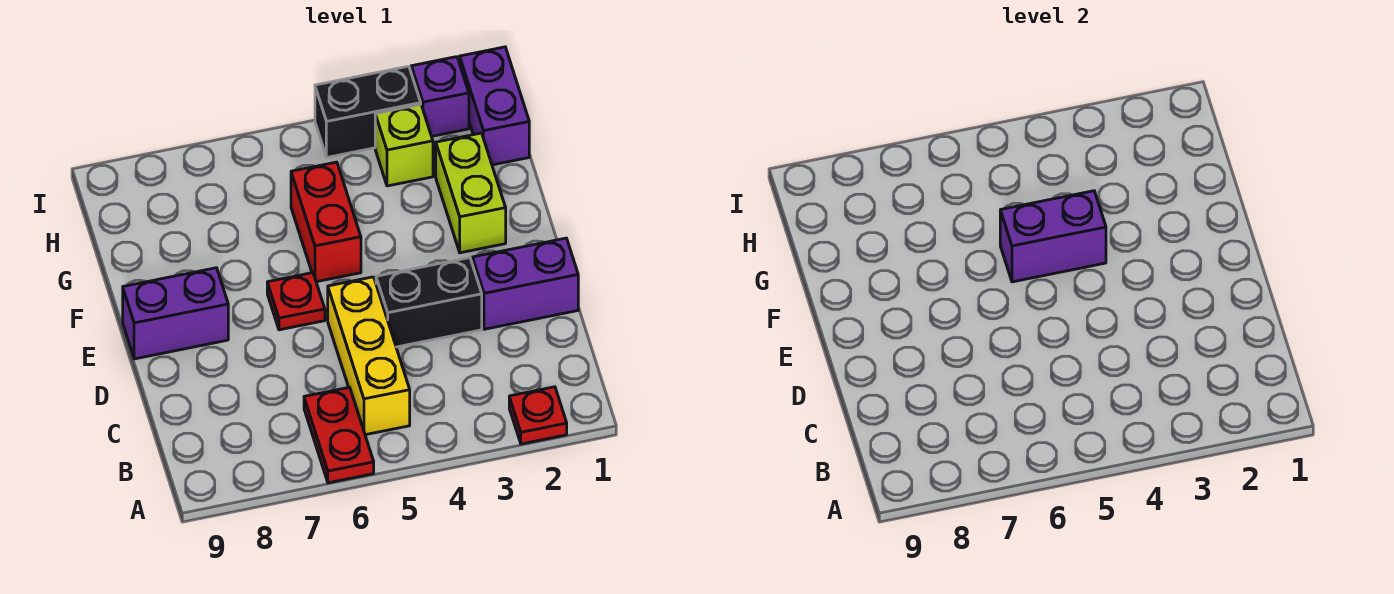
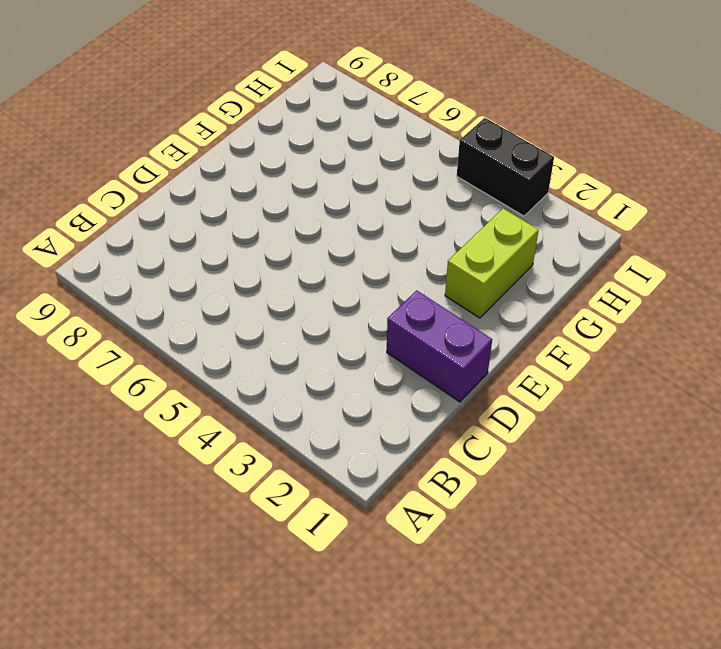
none -> red plate A2 level 1
none -> red plate A6:B6 level 1
none -> yellow brick B5:D5 level 1

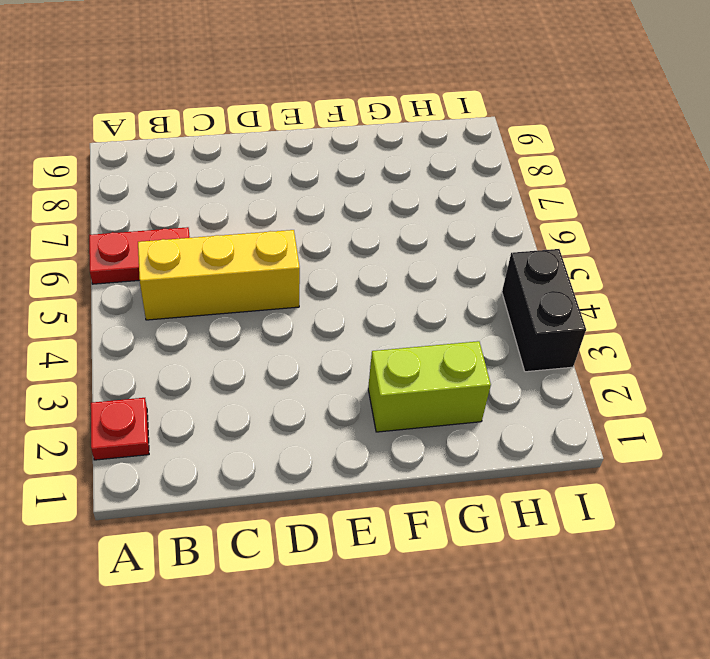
none -> purple brick D1:D2 level 1
none -> black brick D3:D4 level 1
none -> red plate E6 level 1

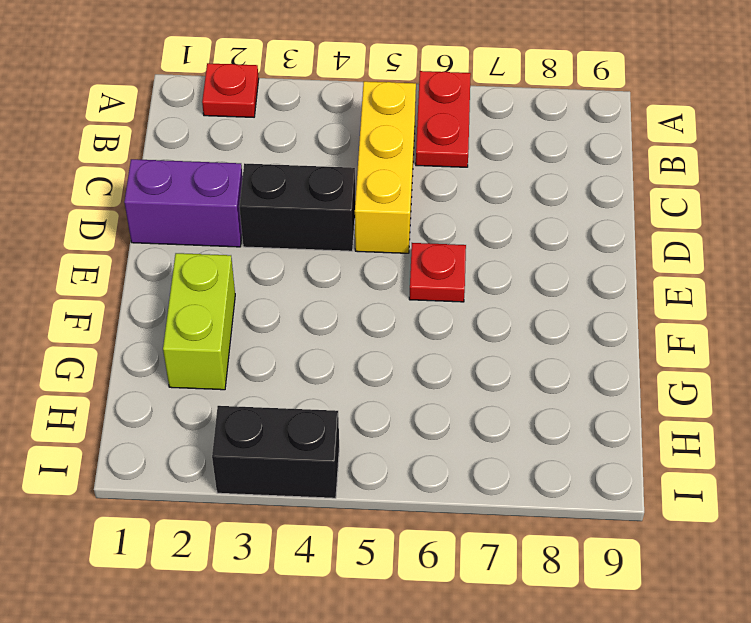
none -> purple brick E8:E9 level 1
none -> red brick F5:G5 level 1
none -> purple brick H1:I1 level 1

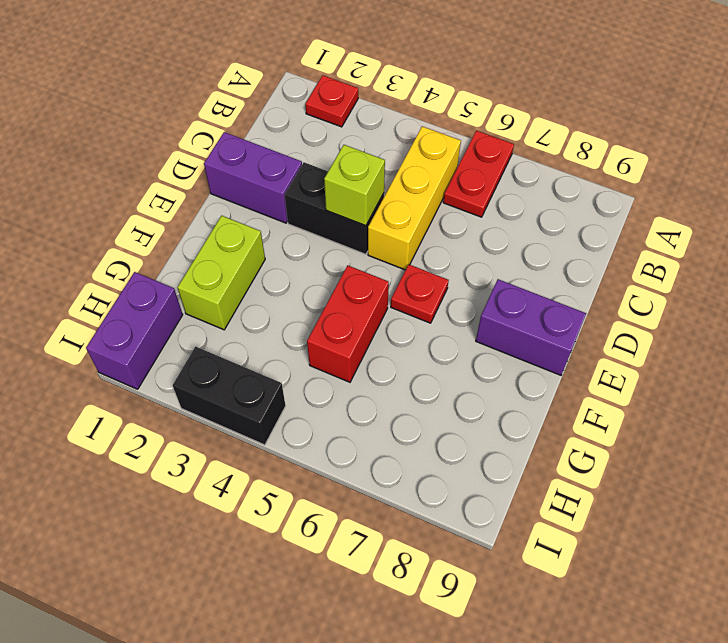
lime brick D4 level 2 -> lime brick H3 level 1
none -> purple brick I2 level 1
none -> purple brick F4:F5 level 2

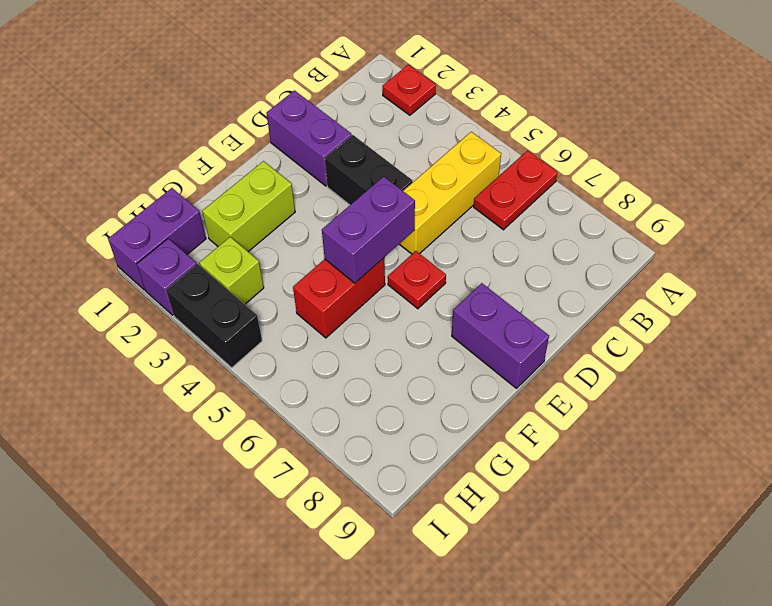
purple brick E5:F5 level 2 -> purple brick F4:F5 level 2

